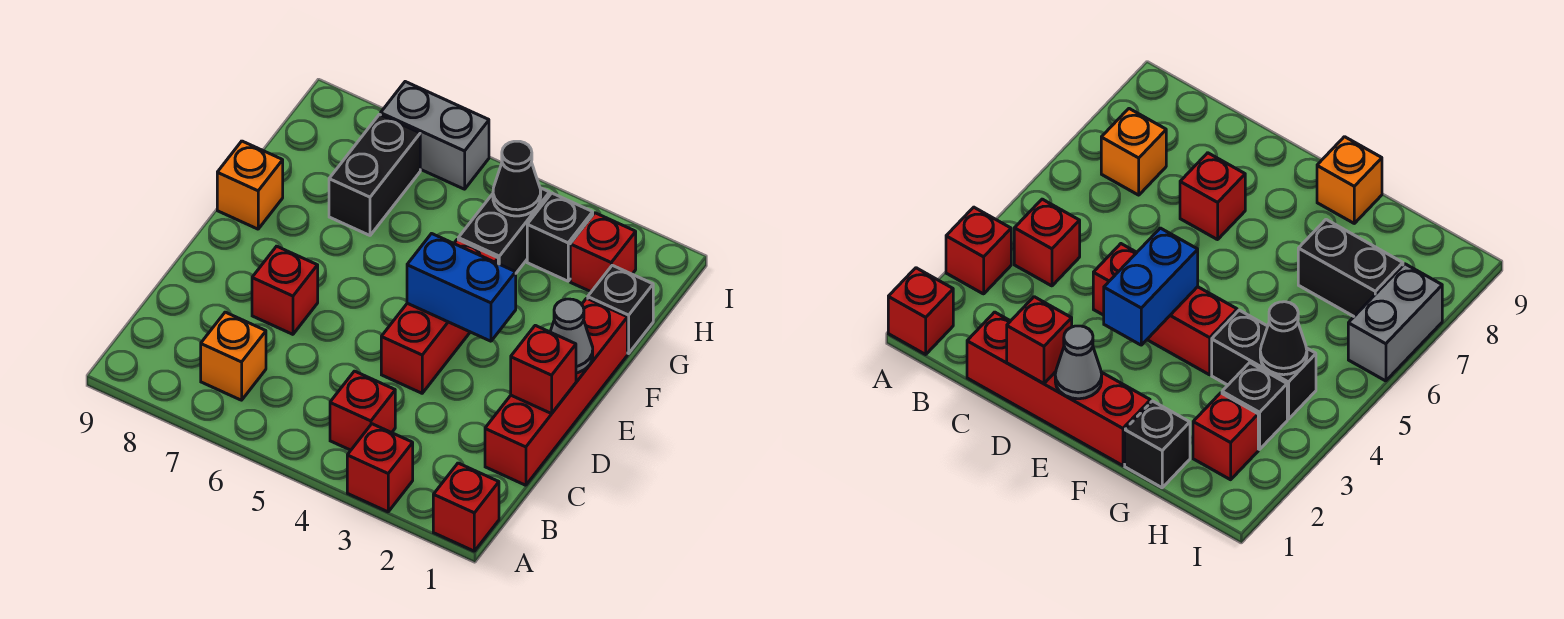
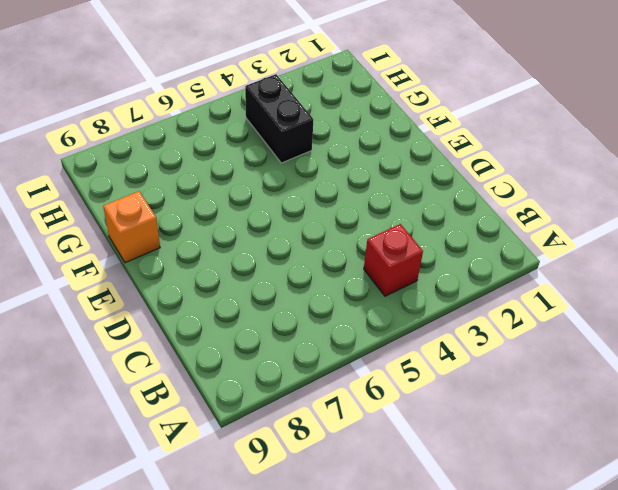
none -> red brick A1 level 1
none -> red brick A3 level 1
none -> orange brick B7 level 1

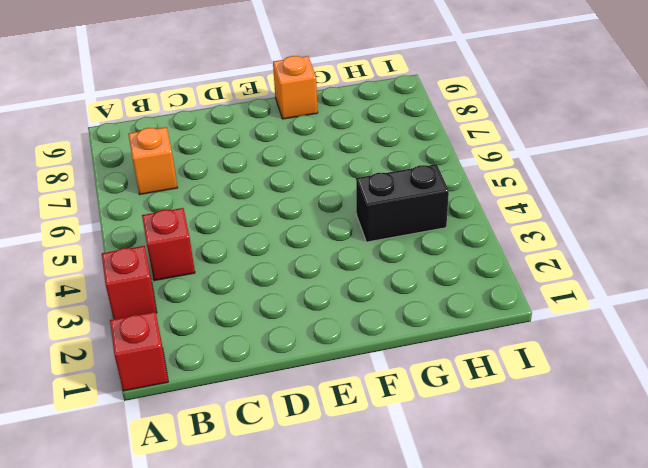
none -> red brick C1:F1 level 1
none -> red brick D4:F4 level 1
none -> red brick D7 level 1

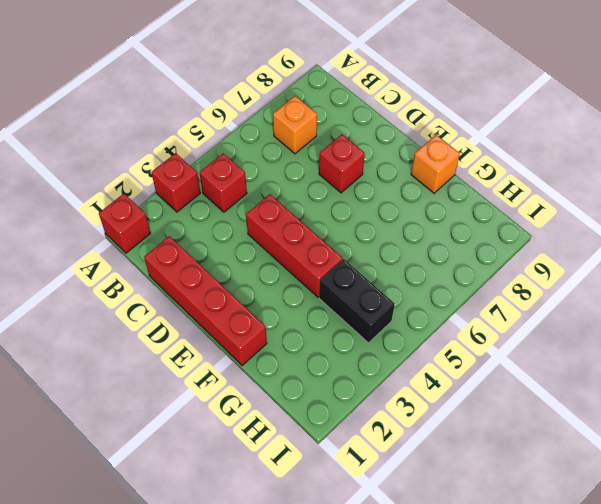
none -> black brick G1 level 1
none -> black brick G7:H7 level 1
none -> red brick H2 level 1

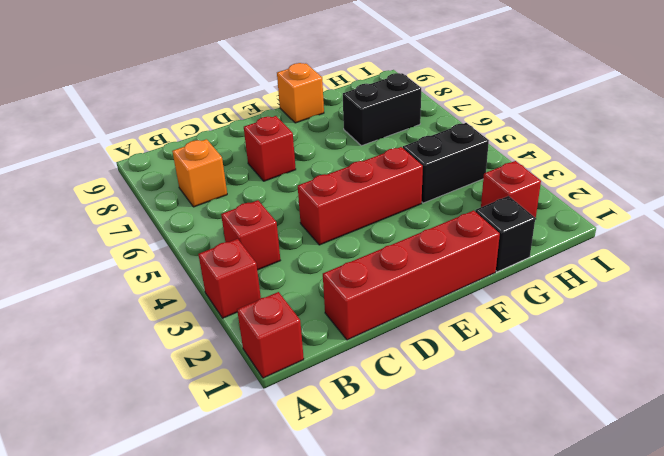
none -> black brick H3 level 1
none -> grey brick I6:I7 level 1
none -> red brick D1 level 2

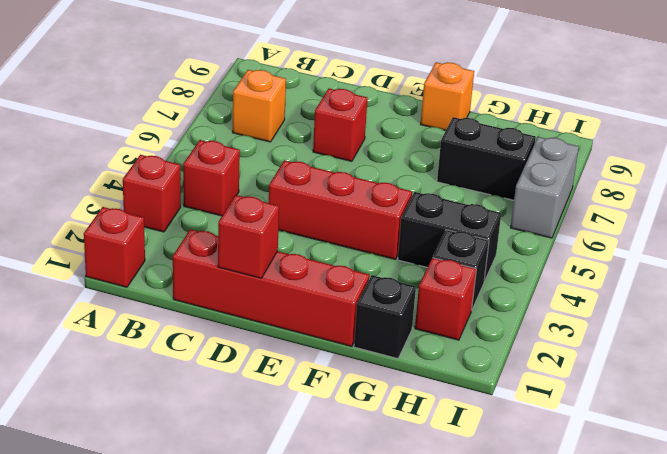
none -> grey cone E1 level 2
none -> blue brick E3:E4 level 2
none -> black cone H4 level 2

